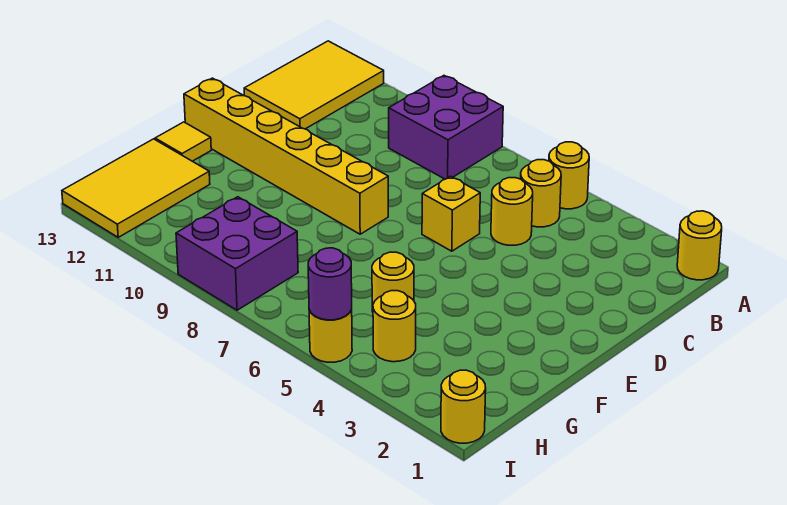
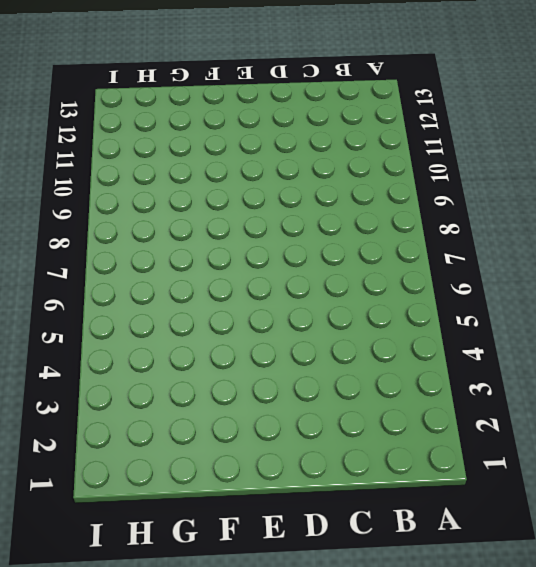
none -> yellow round brick A1 level 1
none -> yellow round brick A5 level 1
none -> purple brick A8:B9 level 1

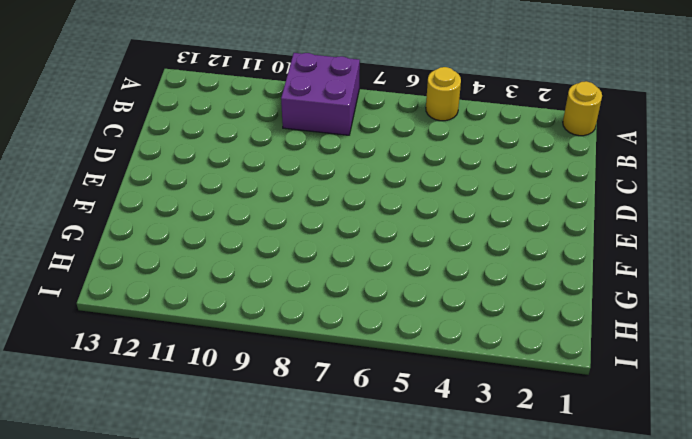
none -> yellow tile A12:C13 level 1
none -> yellow round brick B5 level 1
none -> yellow round brick C5 level 1

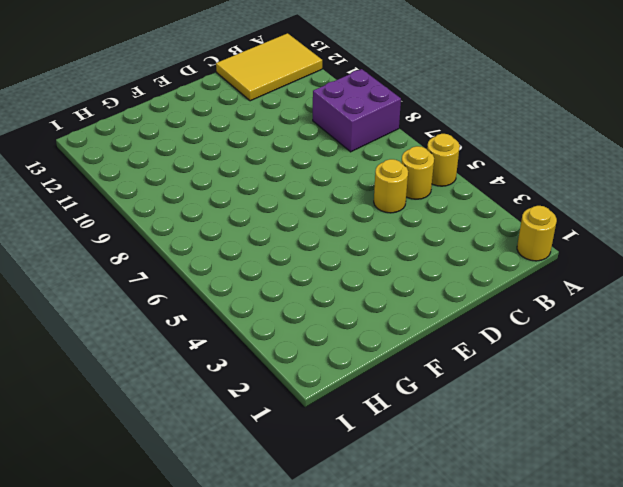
none -> yellow brick D6 level 1
none -> yellow brick E8:E13 level 1
none -> yellow tile F13 level 1

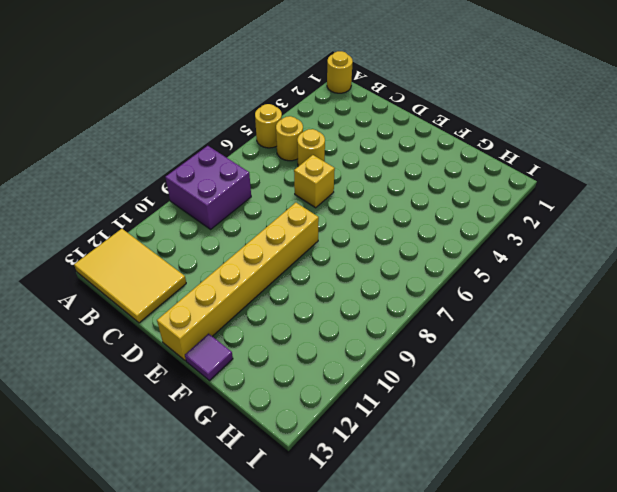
purple tile F13 level 1 -> yellow tile F13 level 1
none -> yellow round brick G5 level 1
none -> yellow tile G12:I13 level 1
none -> yellow round brick H4 level 1

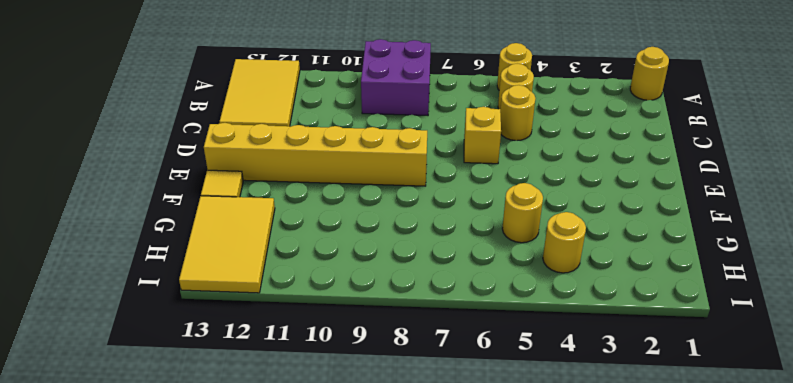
none -> purple brick H8:I9 level 1
none -> yellow round brick I1 level 1
none -> yellow round brick I5 level 1

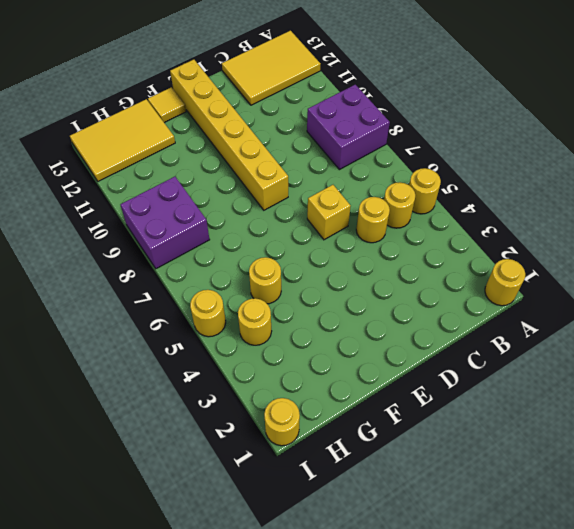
none -> purple round brick I5 level 2

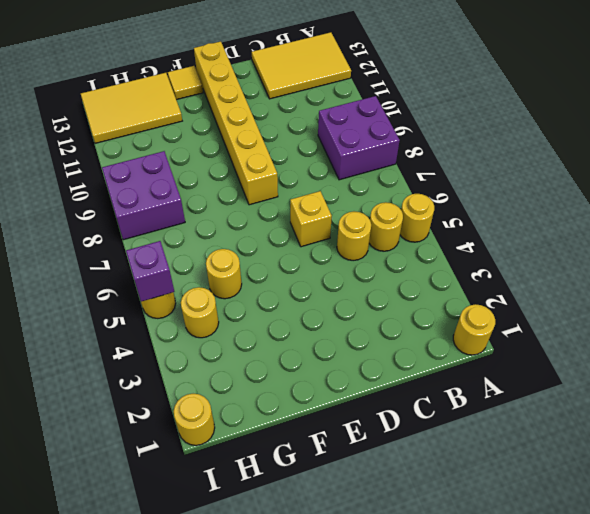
purple brick I5 level 2 -> purple round brick I5 level 2

